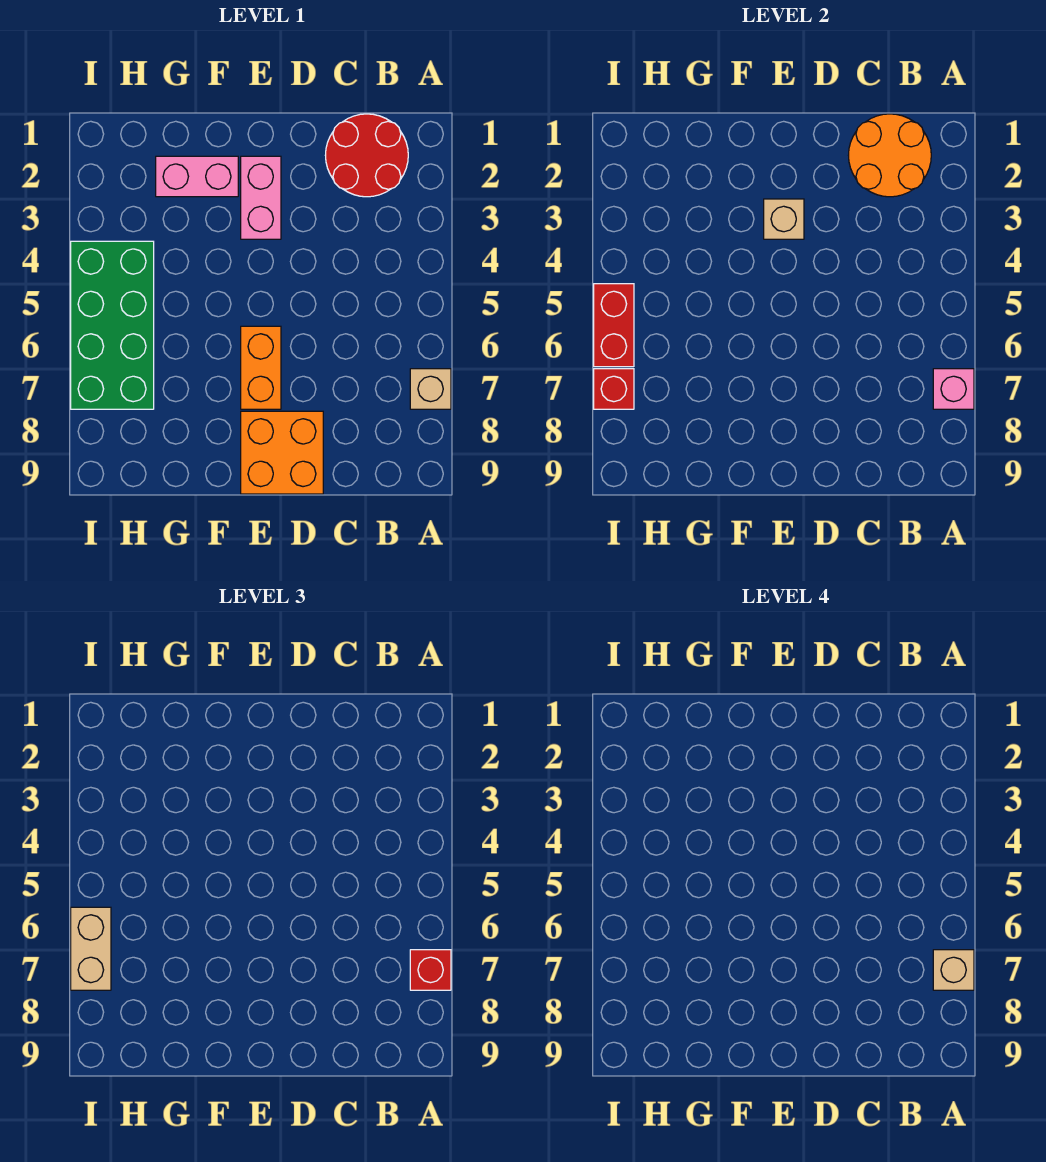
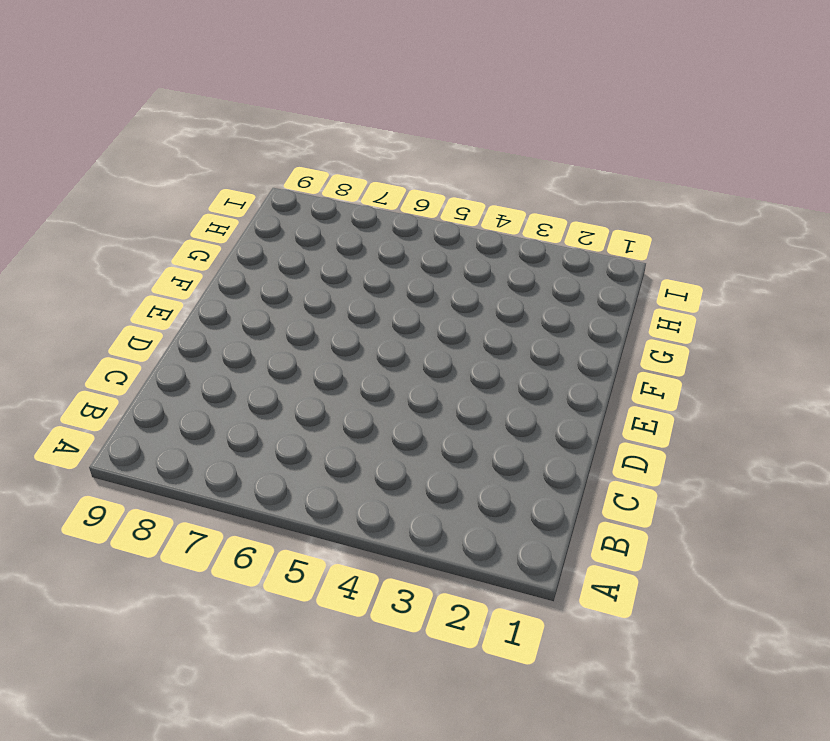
none -> tan brick A7 level 1
none -> red round brick B1:C2 level 1
none -> orange brick D8:E9 level 1

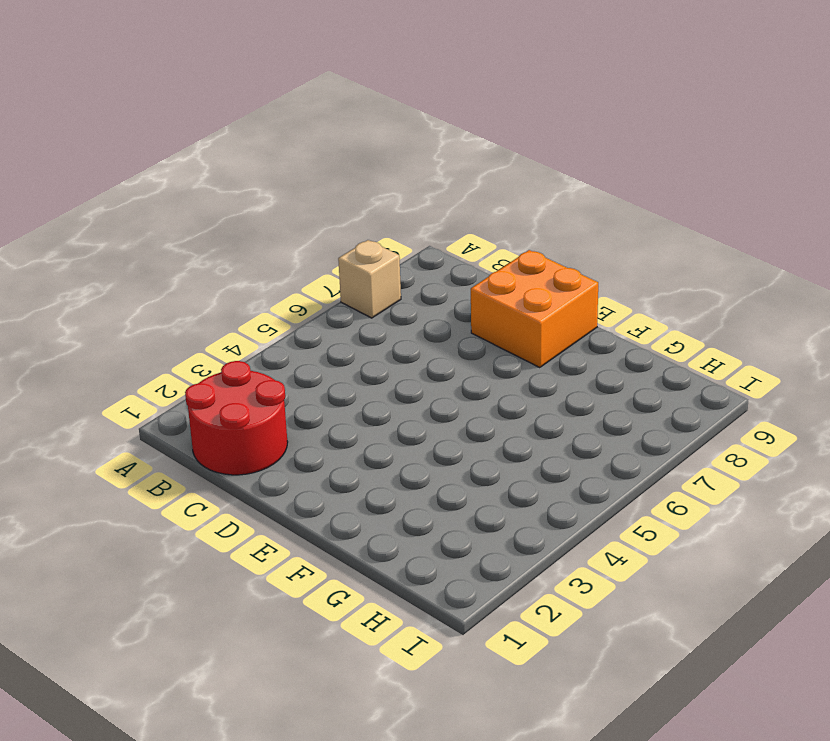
none -> pink brick E2:E3 level 1
none -> orange brick E6:E7 level 1
none -> pink brick F2:G2 level 1

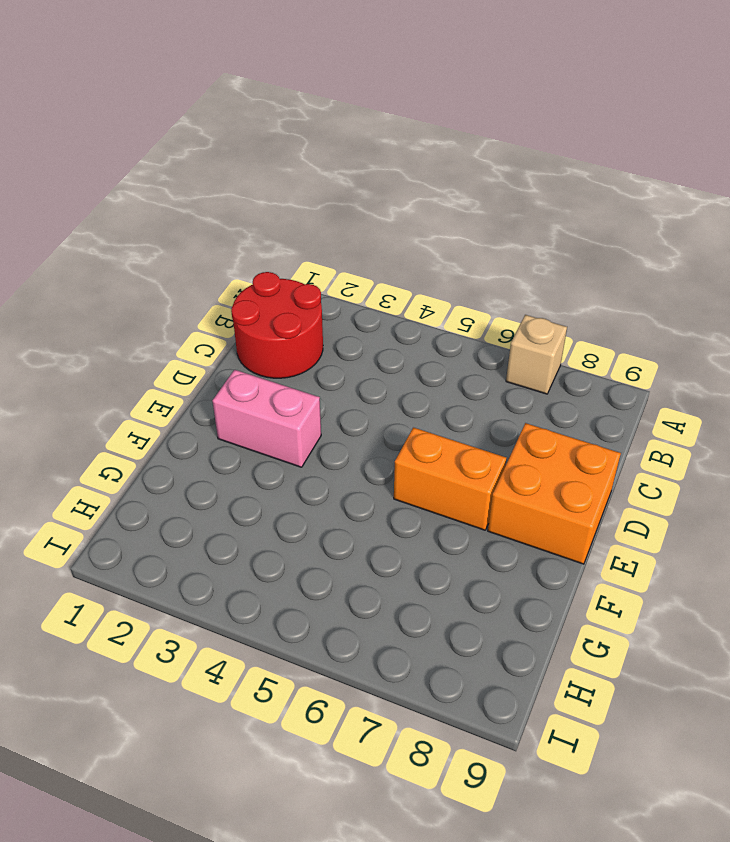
none -> pink brick F2:G2 level 1
none -> green brick H4:I7 level 1
none -> pink brick A7 level 2

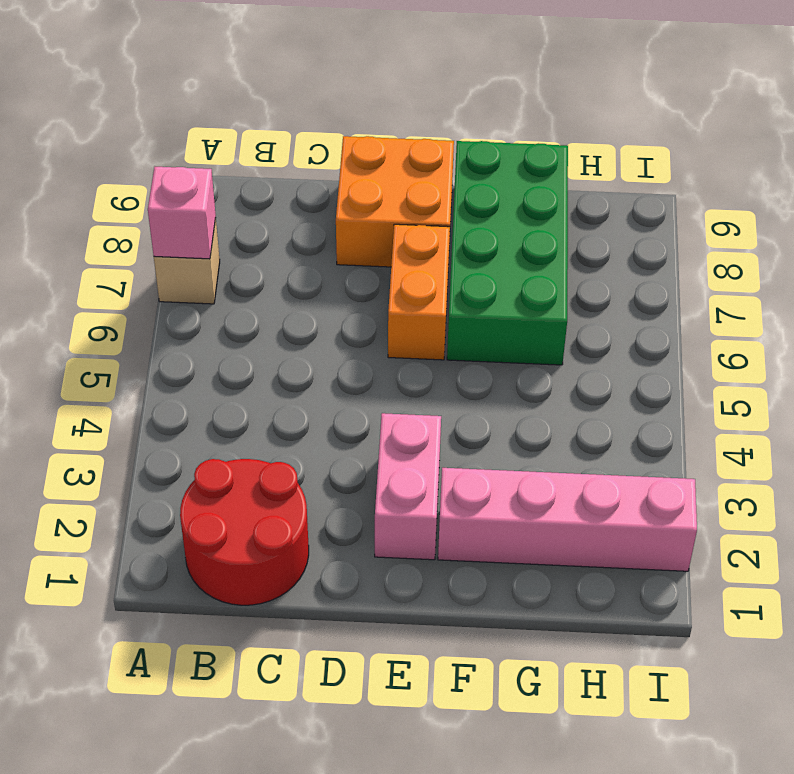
pink brick F2:I2 level 1 -> pink brick F2:G2 level 1
green brick F6:G9 level 1 -> green brick H4:I7 level 1
none -> orange round brick B1:C2 level 2
none -> tan brick E3 level 2
none -> red brick I5:I6 level 2

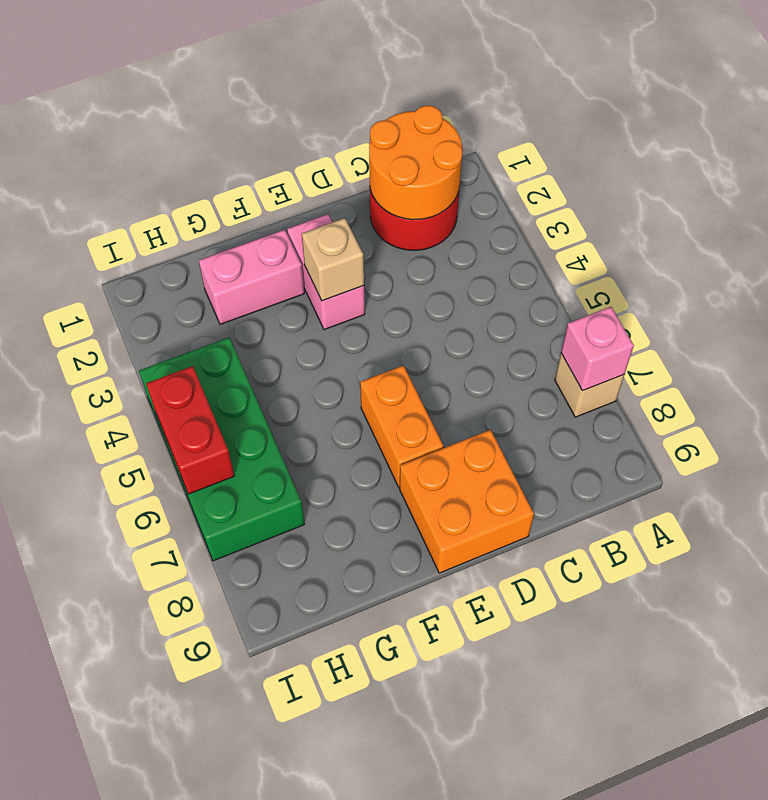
none -> red brick I7 level 2
none -> red brick A7 level 3
none -> tan brick I6:I7 level 3

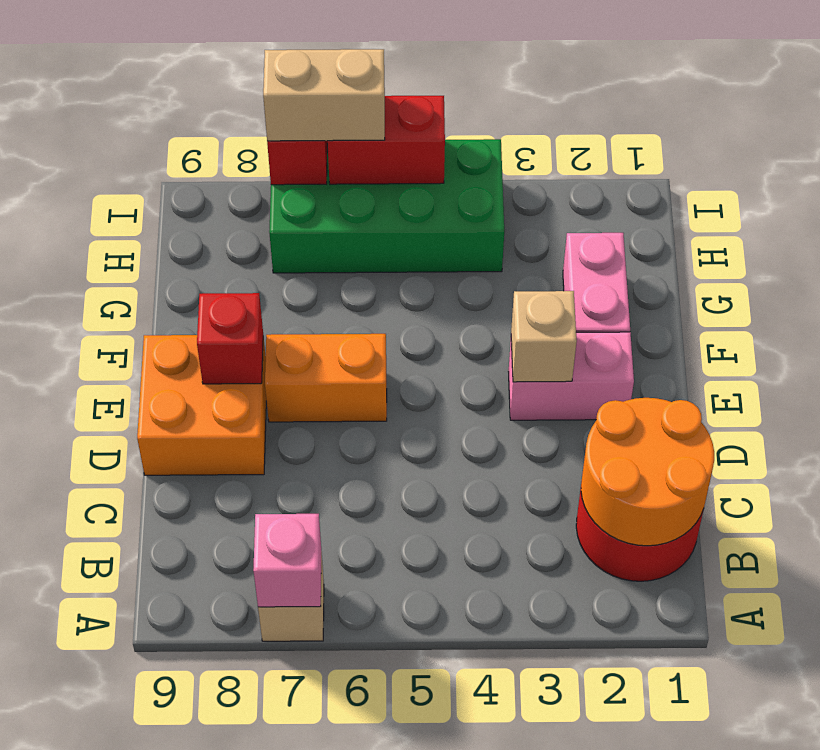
red brick E8 level 2 -> red brick A7 level 3
none -> tan brick A7 level 4

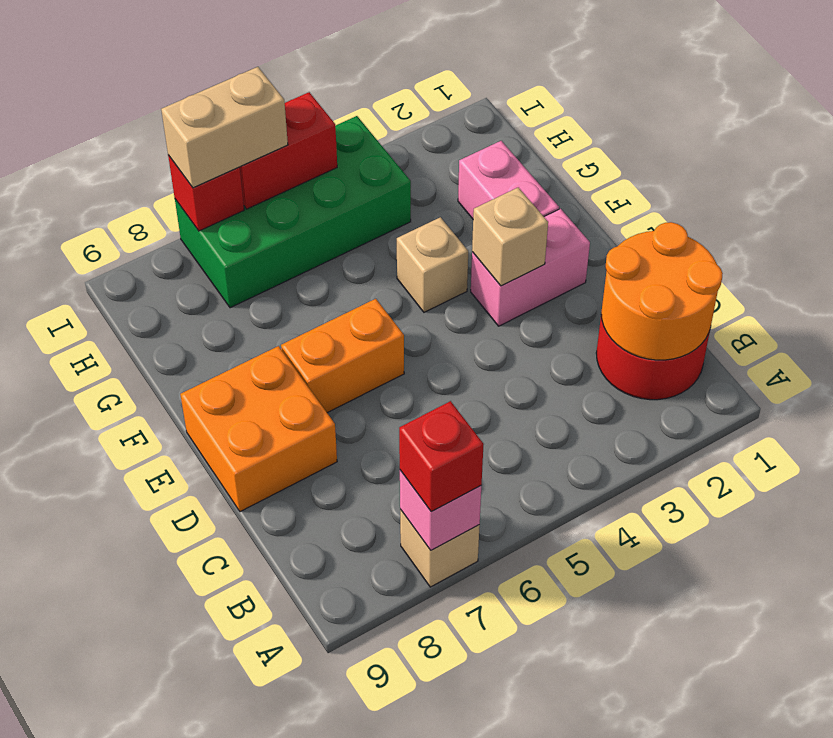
tan brick F4 level 1 -> tan brick A7 level 4

